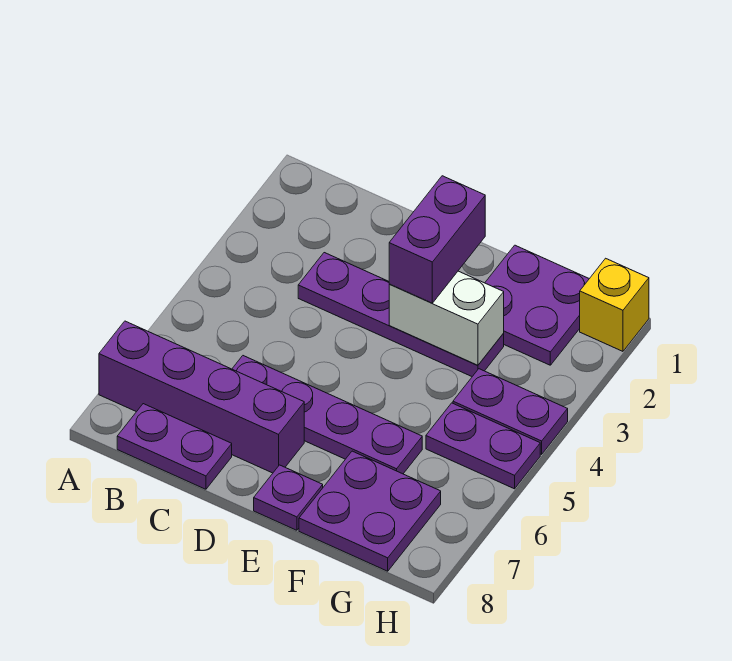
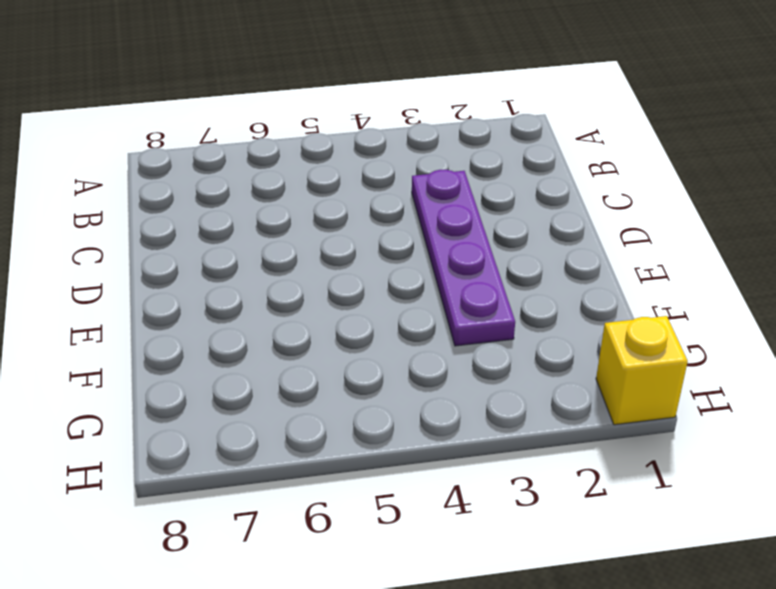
none -> purple brick A7:D7 level 1
none -> purple plate B8:C8 level 1
none -> purple plate C6:F6 level 1

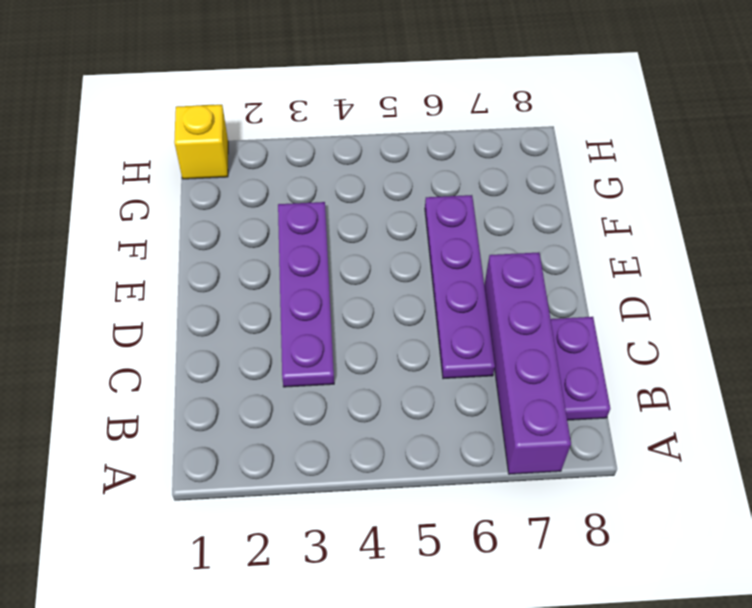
none -> purple plate E8 level 1
none -> purple plate F1:G2 level 1
none -> purple plate F7:G8 level 1

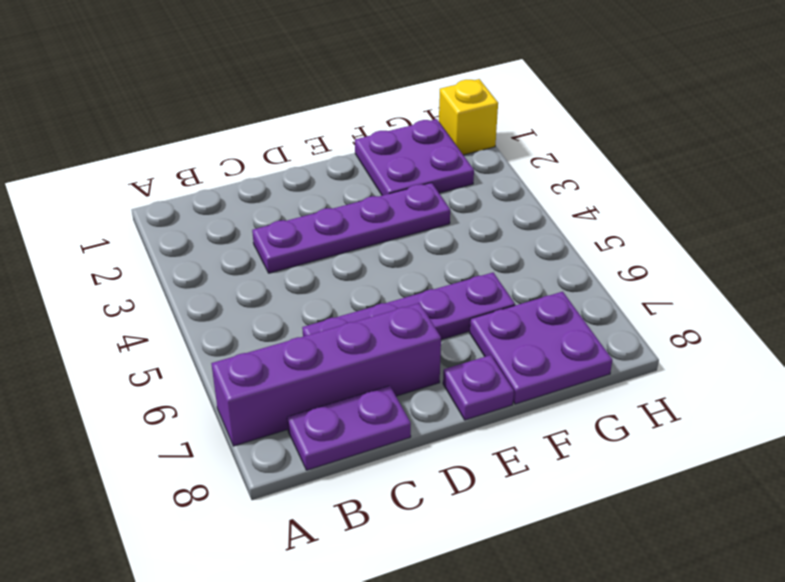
none -> purple plate G4:H4 level 1
none -> purple plate G5:H5 level 1
none -> white brick E3:F3 level 2

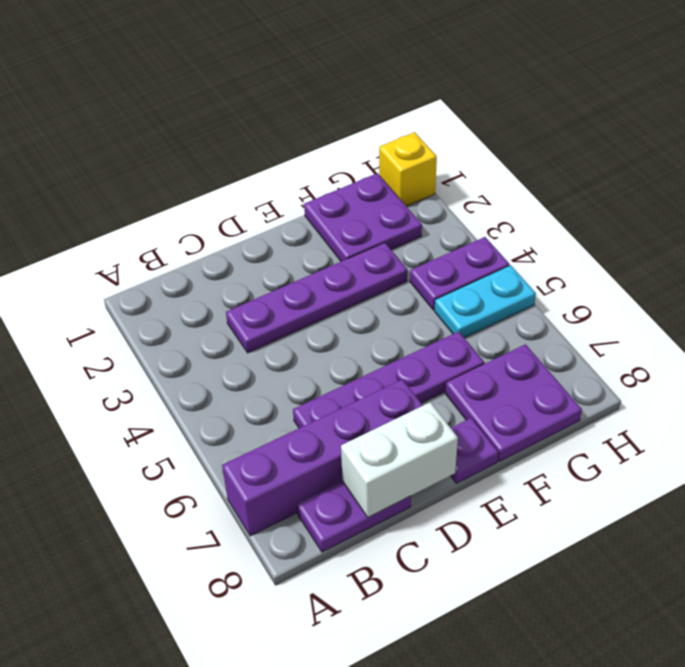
white brick C8:D8 level 2 -> white brick E3:F3 level 2
cyan plate G5:H5 level 1 -> purple plate G5:H5 level 1
none -> purple brick E2:E3 level 3

